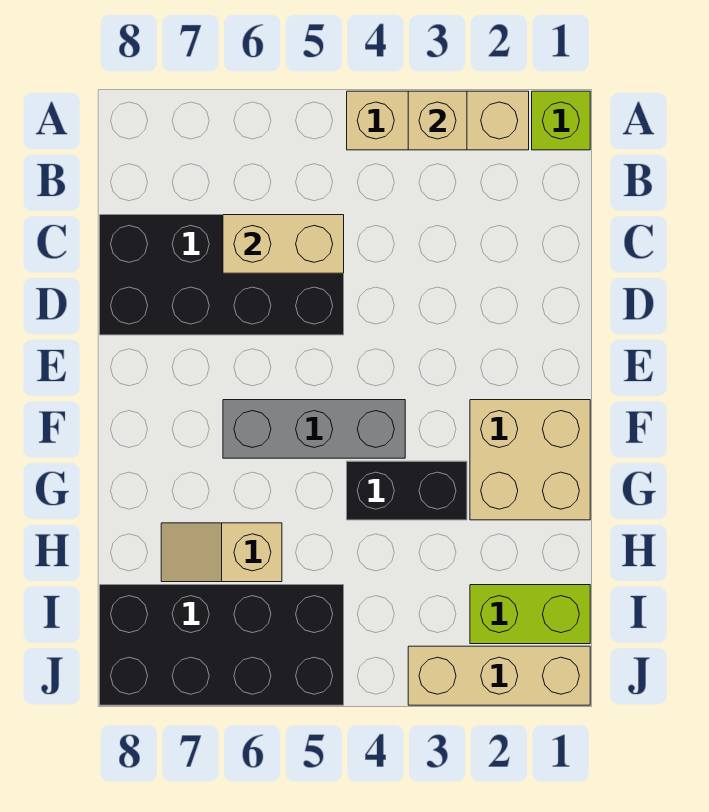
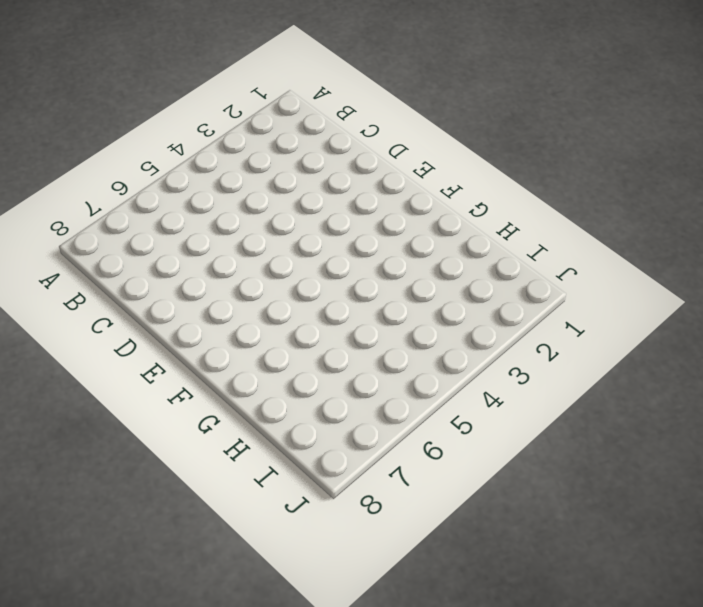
none -> lime brick A1 level 1
none -> tan brick A2:A4 level 1
none -> black brick C5:D8 level 1

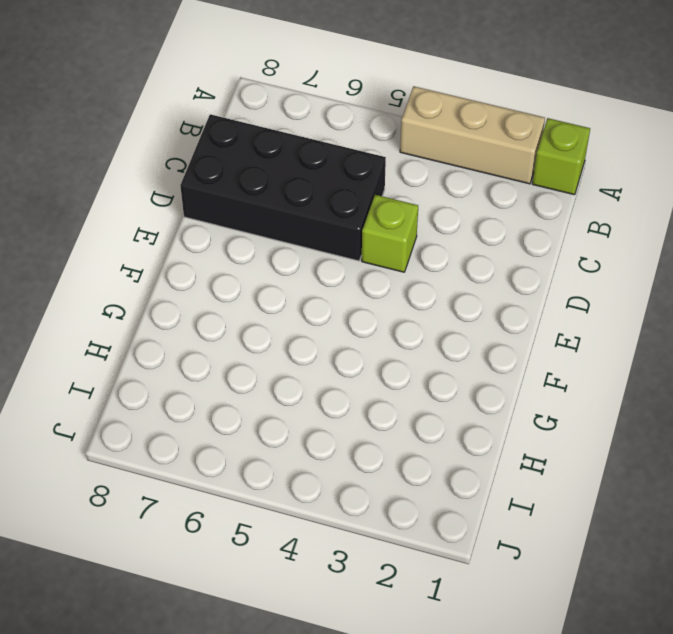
lime brick D4 level 1 -> none
none -> tan brick F1:G2 level 1
none -> grey brick F4:F6 level 1
none -> black brick G3:G4 level 1

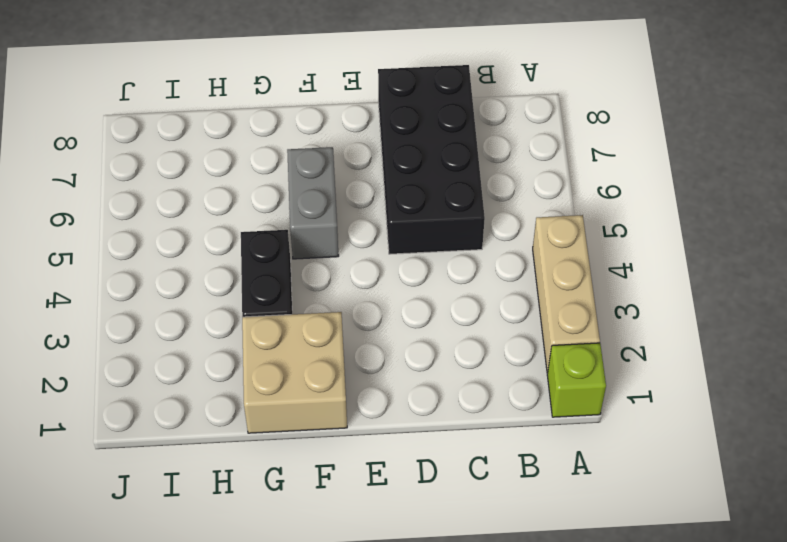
grey brick F5:F6 level 1 -> grey brick F4:F6 level 1
none -> tan slope H6:H7 level 1 top 6
none -> lime brick I1:I2 level 1
none -> black brick I5:J8 level 1

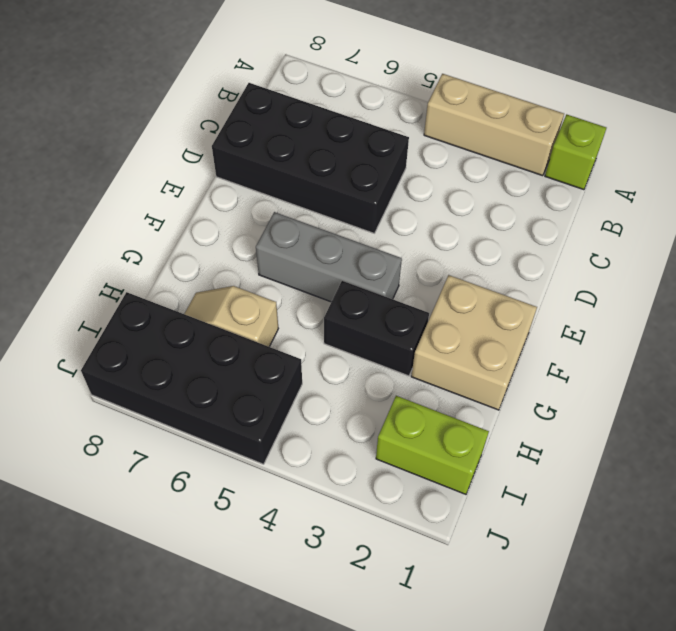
none -> tan brick J1:J3 level 1
none -> tan brick A3 level 2
none -> tan brick C5:C6 level 2

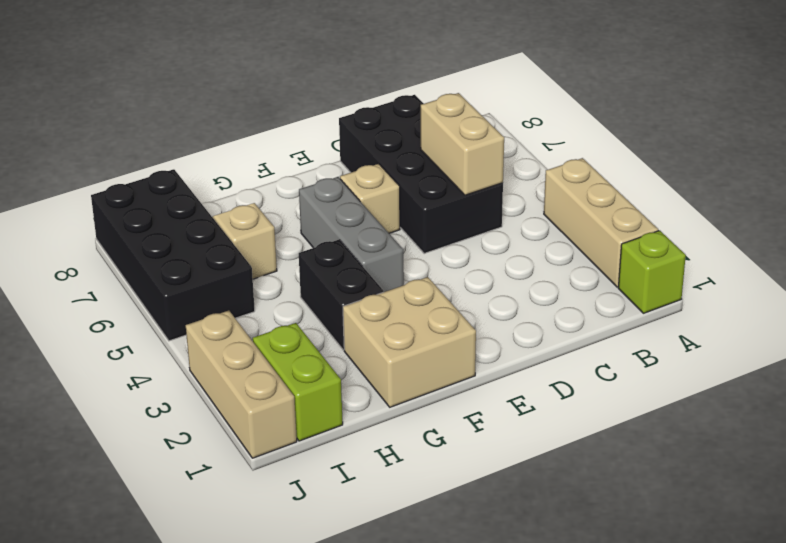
tan brick E6 level 1 -> tan brick A3 level 2

